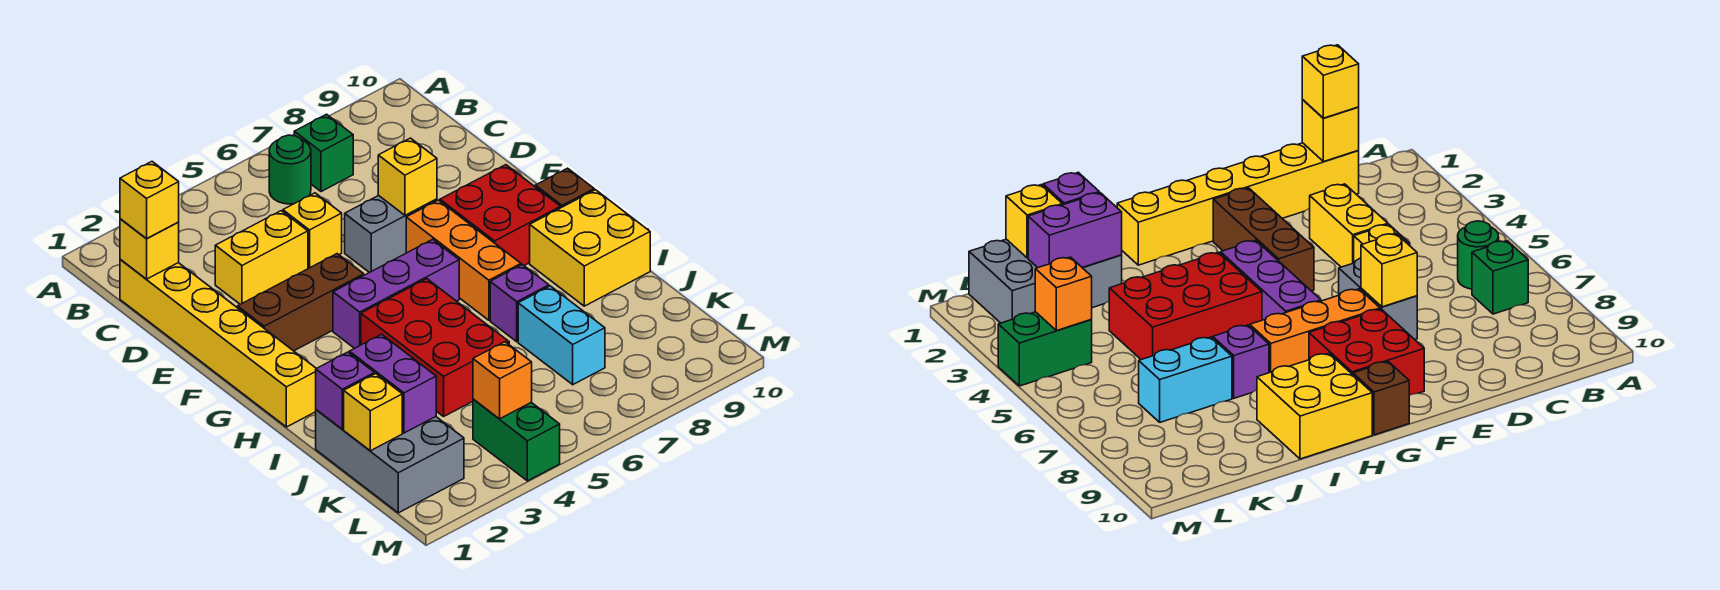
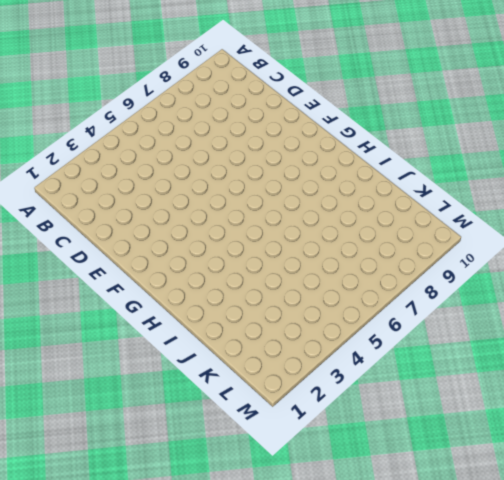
none -> green round brick B6 level 1
none -> green brick B7 level 1
none -> yellow brick C1:H1 level 1

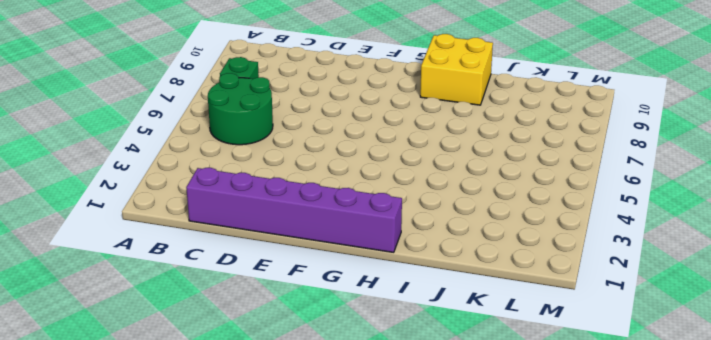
green round brick B5:C6 level 1 -> green round brick B6 level 1
purple brick C1:H1 level 1 -> yellow brick C1:H1 level 1
none -> yellow brick D3:D4 level 1
none -> yellow brick D5 level 1
none -> grey brick E6:E7 level 1

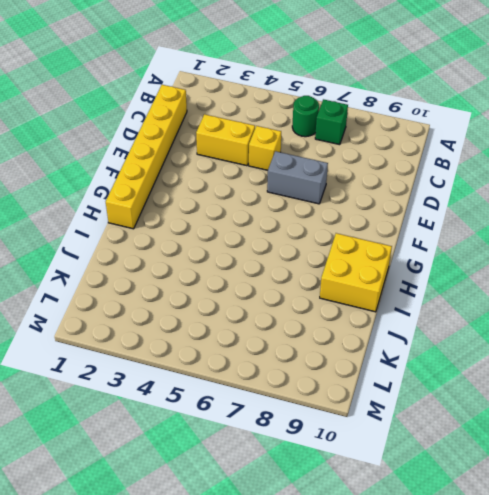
none -> brown brick F2:F4 level 1
none -> orange brick F7:H7 level 1
none -> red brick F8:G9 level 1

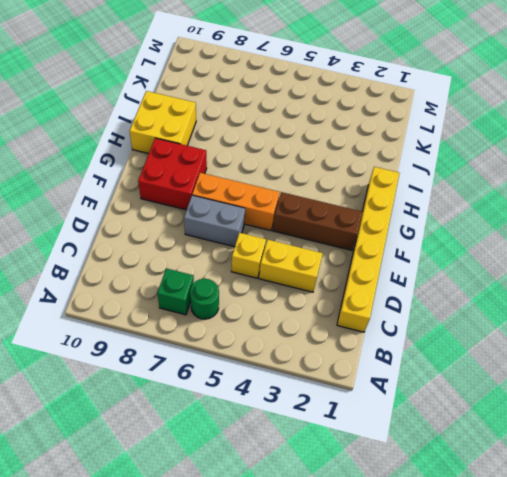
orange brick F5:F7 level 1 -> orange brick F7:H7 level 1
none -> purple brick G4:G6 level 1
none -> brown brick G10 level 1
none -> red brick H4:J5 level 1

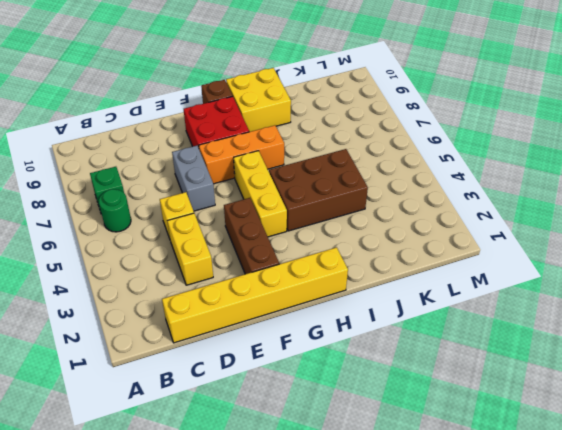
yellow brick G4:G6 level 1 -> purple brick G4:G6 level 1
brown brick H4:J5 level 1 -> red brick H4:J5 level 1
none -> purple brick I7 level 1
none -> grey brick J1:L2 level 1
none -> cyan brick J7:K7 level 1

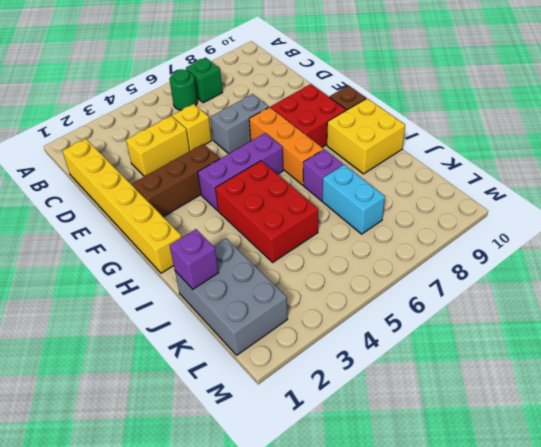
none -> green brick L4:M4 level 1
none -> yellow brick C1 level 2
none -> yellow brick E7 level 2

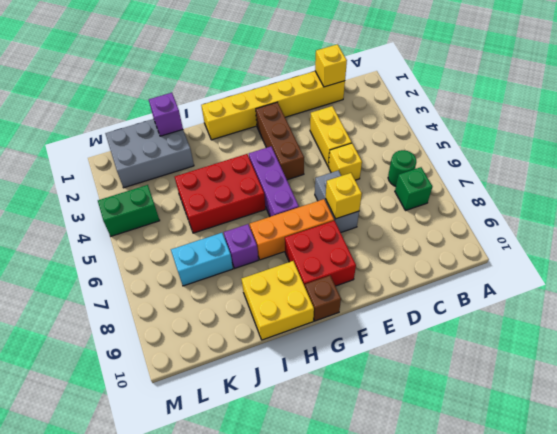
none -> purple brick J2:K2 level 2
none -> yellow brick K1 level 2
none -> orange brick L4 level 2

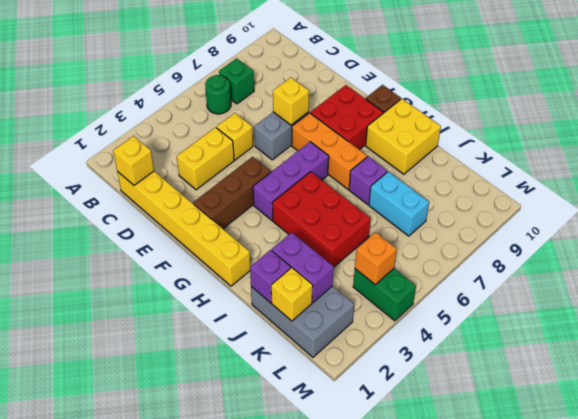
none -> yellow brick C1 level 3

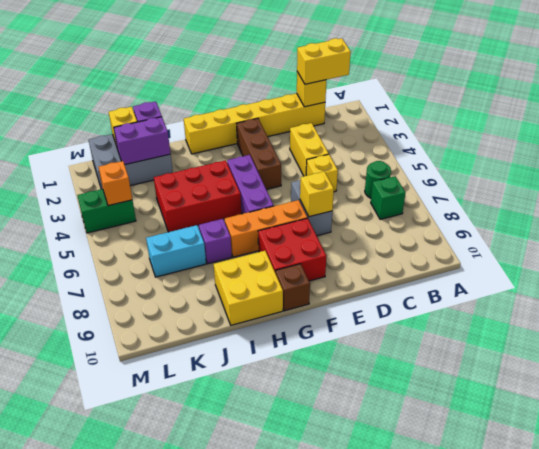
yellow brick B1:C1 level 3 -> yellow brick C1 level 3

